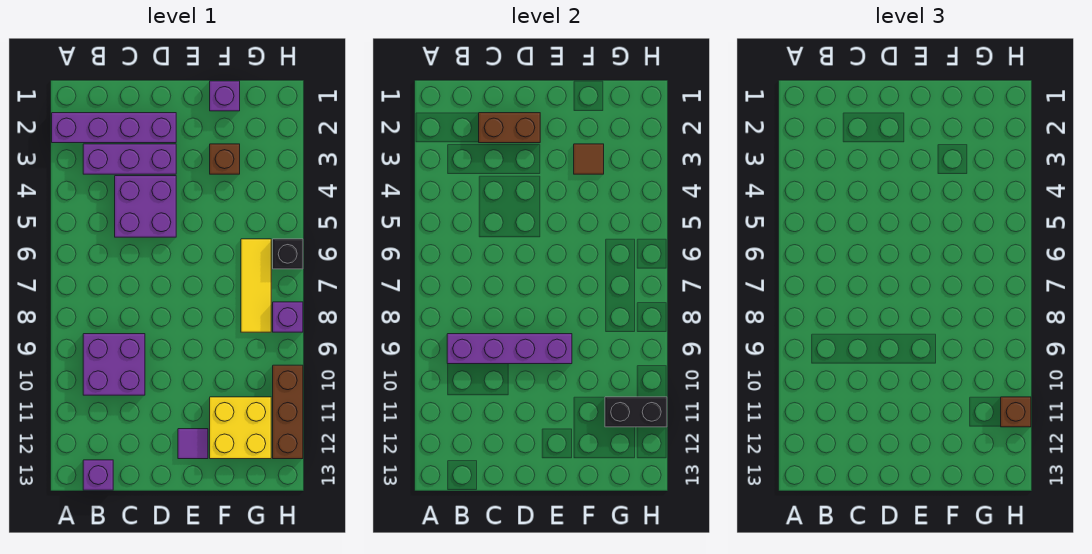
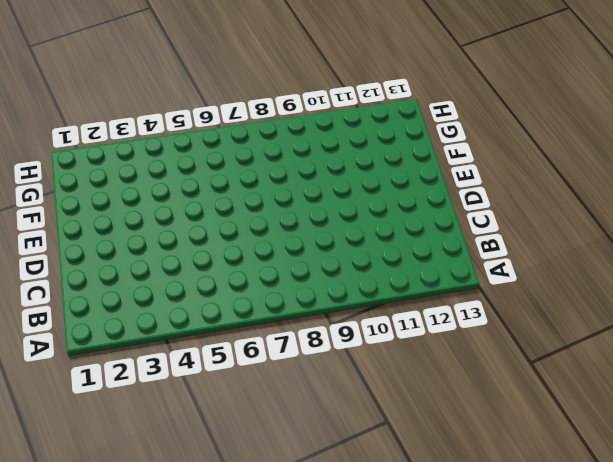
none -> purple brick A2:D2 level 1
none -> purple brick B3:D3 level 1
none -> purple brick B9:C10 level 1

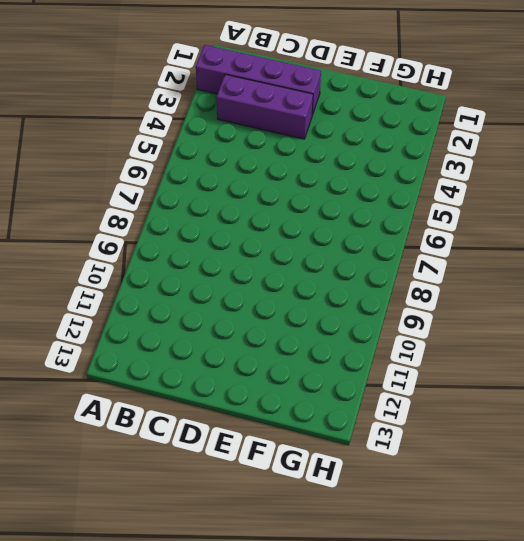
none -> purple brick B9:C10 level 1
none -> purple brick B13 level 1
none -> purple brick C4:D5 level 1

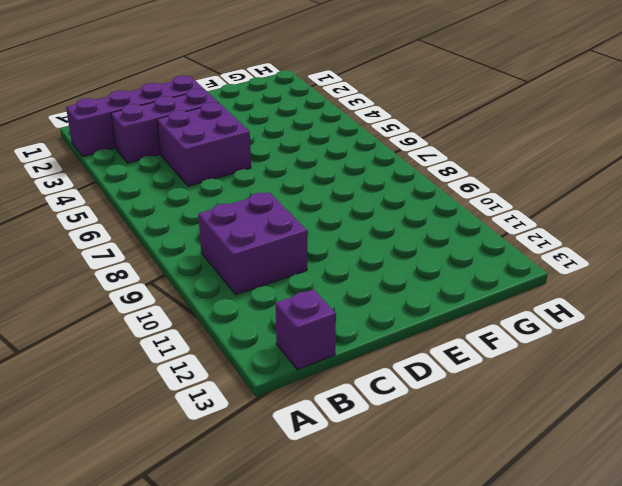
none -> purple tile E12 level 1
none -> purple brick F1 level 1
none -> brown brick F3 level 1

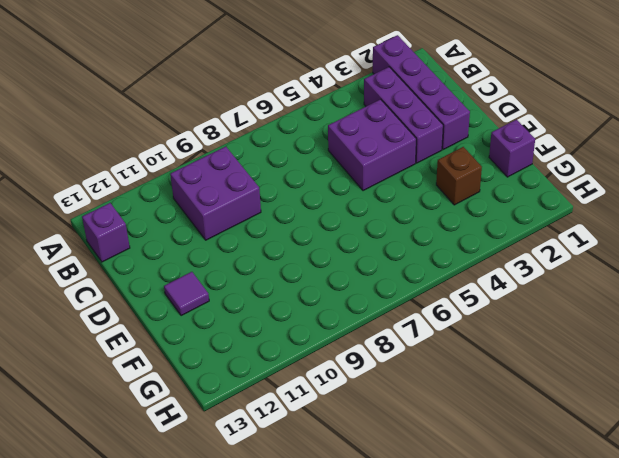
none -> yellow brick F11:G12 level 1
none -> yellow tile G6:G8 level 1
none -> black brick H6 level 1

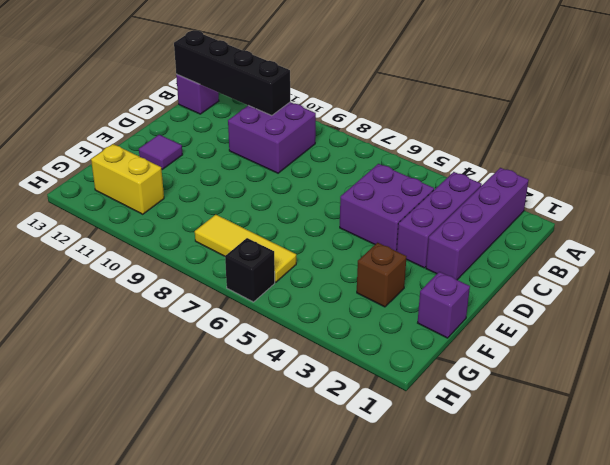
black brick B10:B13 level 2 -> none
yellow brick G11:G12 level 1 -> yellow brick F11:G12 level 1
none -> purple brick H8 level 1
none -> brown brick H10:H12 level 1
none -> purple brick B9:E9 level 2

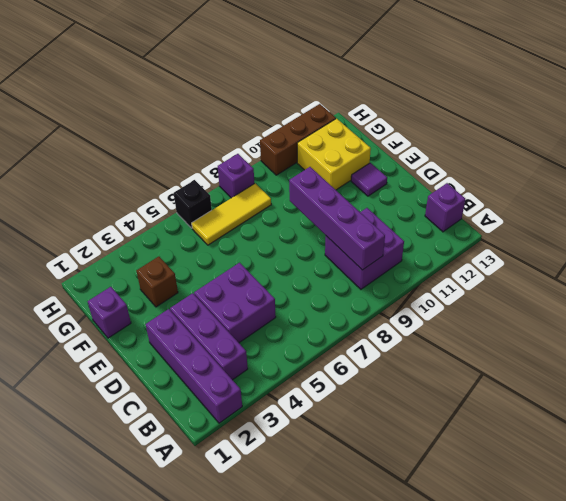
none -> brown brick C2:D2 level 2
none -> brown tile F3 level 2
none -> black brick G11:H11 level 2

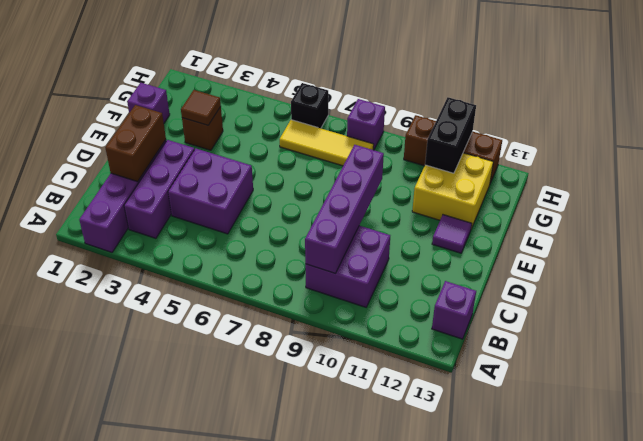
none -> brown brick H11 level 3

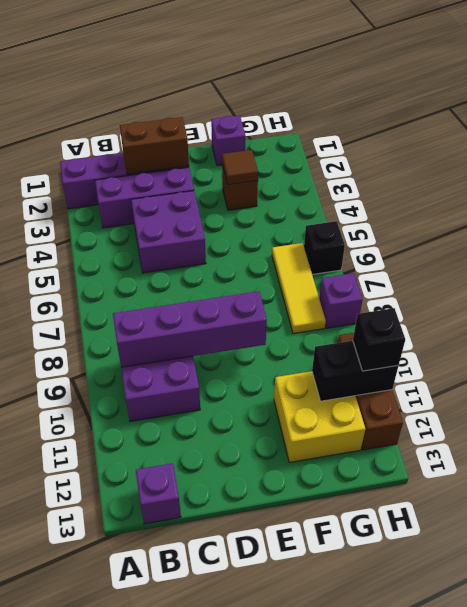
black brick H11 level 3 -> brown brick H11 level 3
none -> purple tile E12 level 1

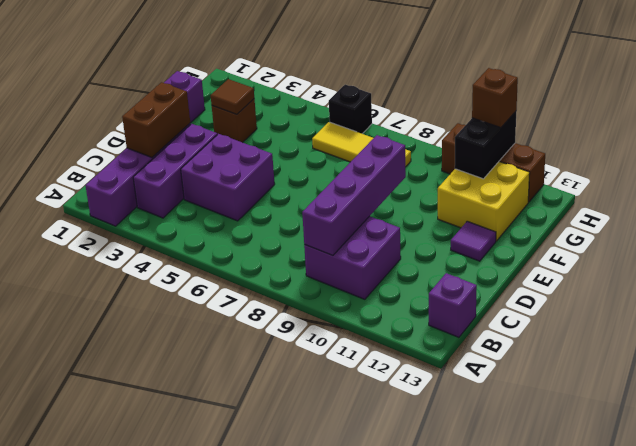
none -> purple brick H8 level 1

